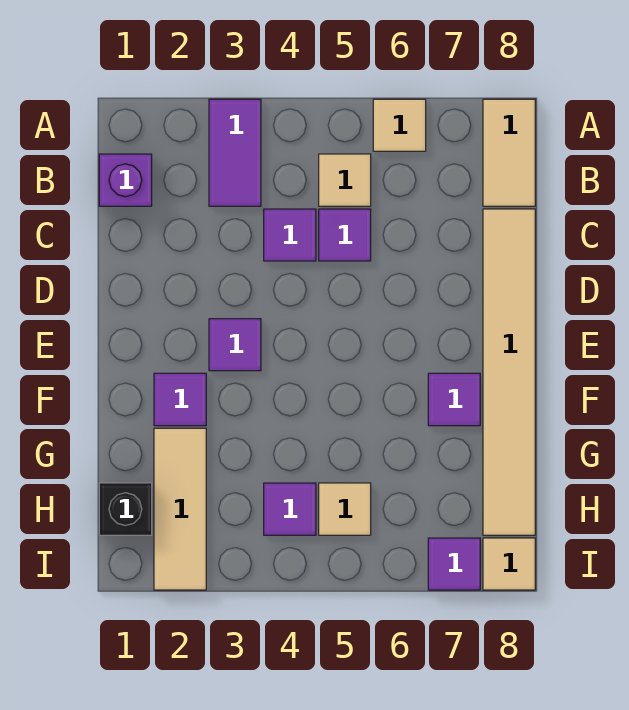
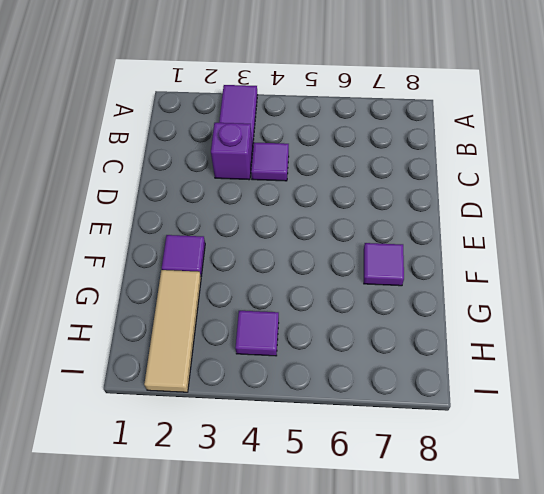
purple brick C3 level 1 -> purple brick B1 level 1
none -> tan tile A6 level 1
none -> tan tile A8:B8 level 1
none -> tan tile B5 level 1

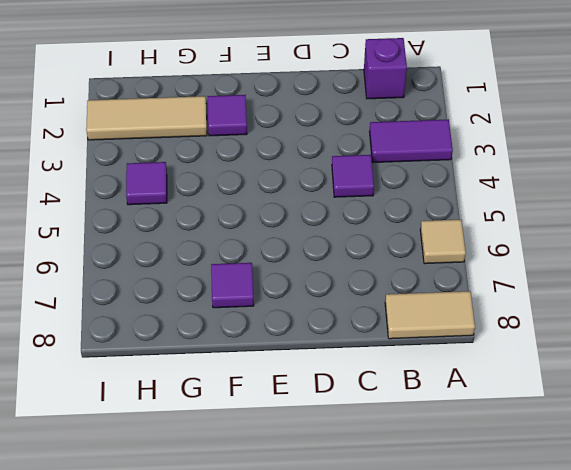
none -> tan tile B5 level 1
none -> purple tile C5 level 1
none -> tan tile C8:H8 level 1

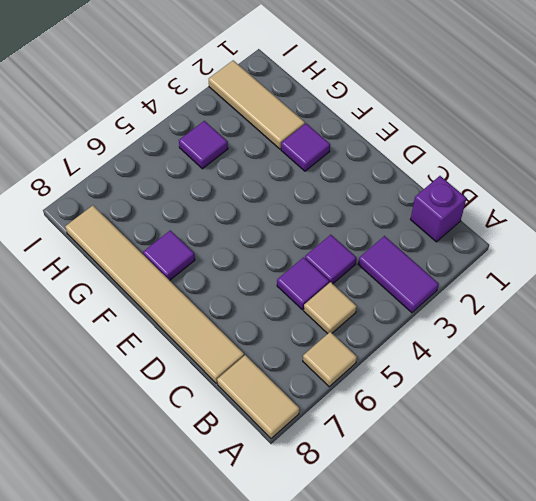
none -> purple tile E3 level 1
none -> black brick H1 level 1
none -> tan tile H5 level 1

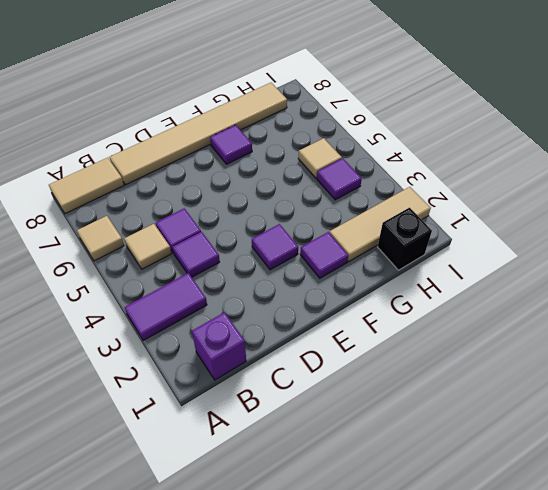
none -> purple tile I7 level 1
none -> tan tile I8 level 1

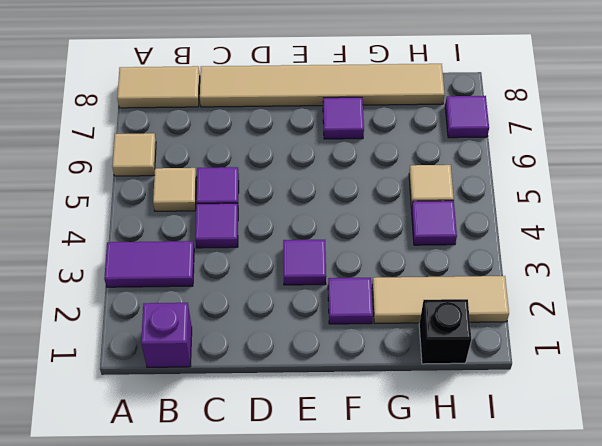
none -> tan tile I8 level 1

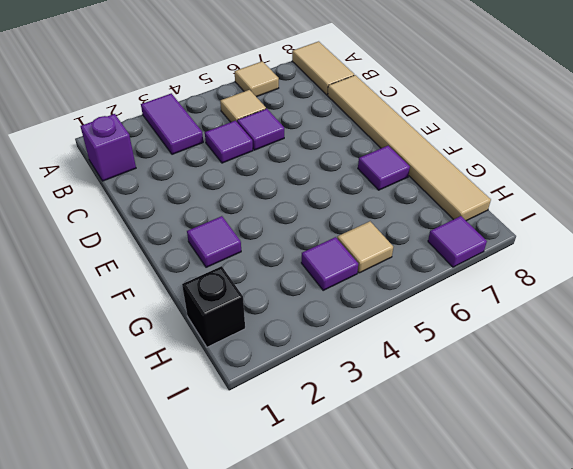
none -> purple tile E3 level 1
none -> tan tile G2:I2 level 1
none -> tan tile I8 level 1

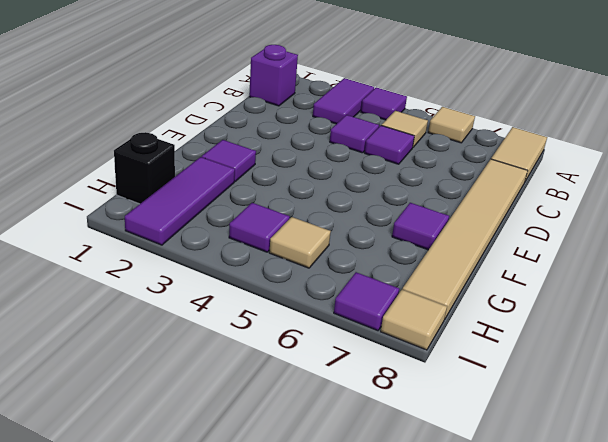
purple tile A4 level 1 -> purple tile E3 level 1
purple tile G2:I2 level 1 -> tan tile G2:I2 level 1

